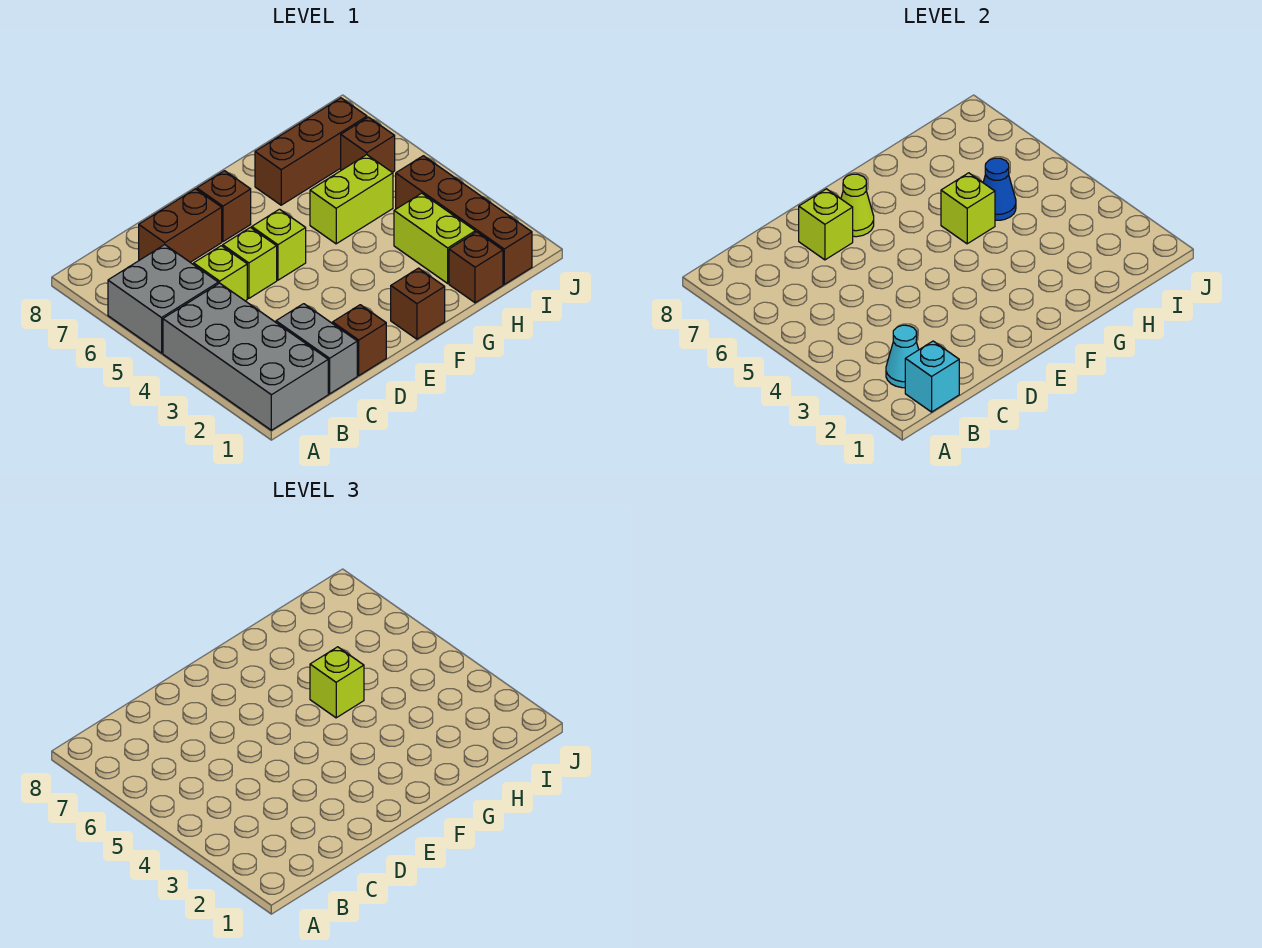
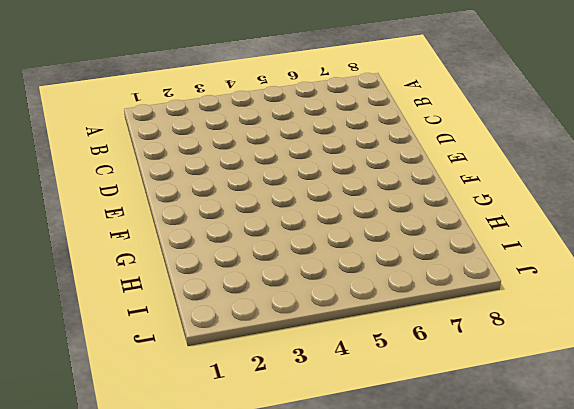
none -> grey brick A1:B4 level 1
none -> grey brick A5:B6 level 1
none -> grey brick C1:C2 level 1

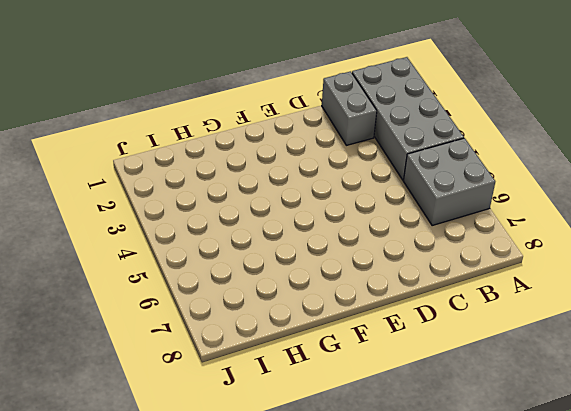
none -> lime brick C5 level 1
none -> brown brick C7:D7 level 1
none -> brown brick D1 level 1

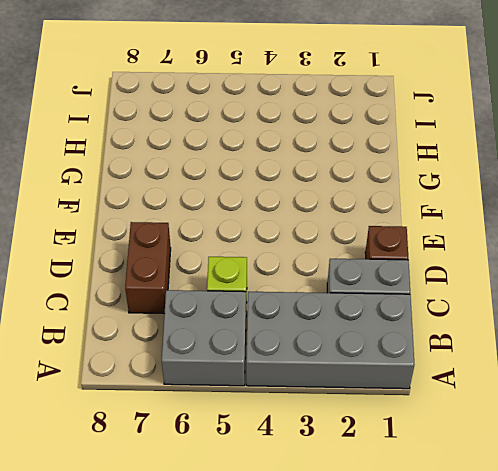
none -> lime brick D5 level 1
none -> lime brick E5 level 1
none -> brown brick E7 level 1

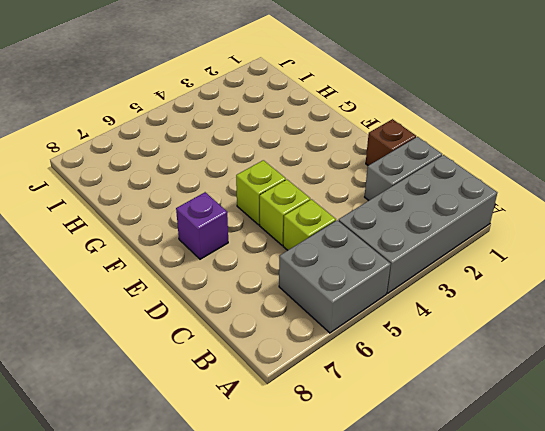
purple brick E7 level 1 -> brown brick E7 level 1
none -> brown brick C7:D7 level 1
none -> brown brick F1 level 1
none -> lime brick G5:H5 level 1

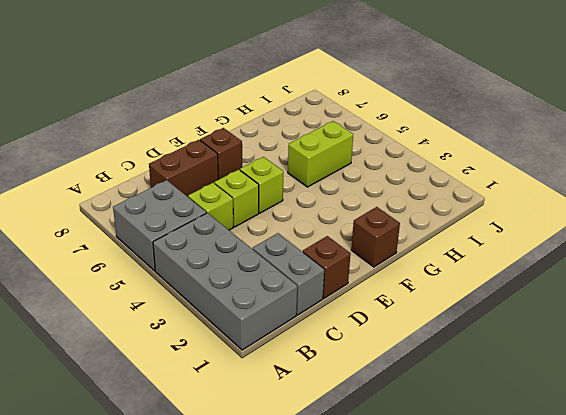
none -> brown brick G7:I7 level 1
none -> brown brick H1 level 1
none -> lime brick H2:H3 level 1

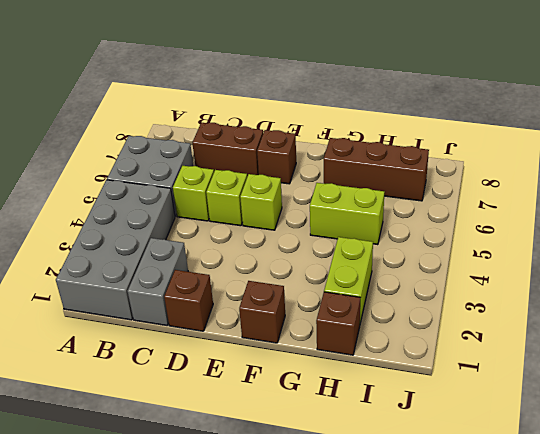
none -> brown brick I1:I4 level 1
none -> brown brick I6 level 1
none -> cyan brick B1 level 2

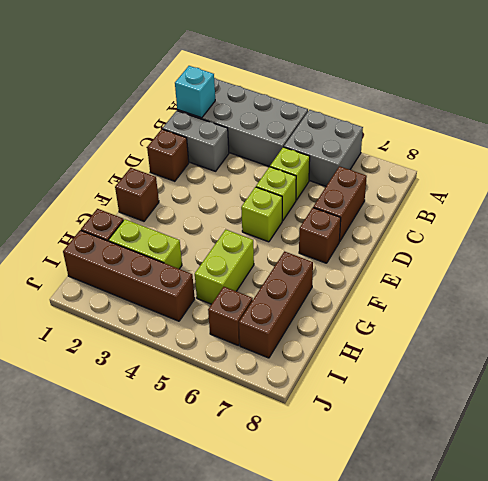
none -> cyan cone B2 level 2
none -> lime brick D7 level 2
none -> lime cone E7 level 2

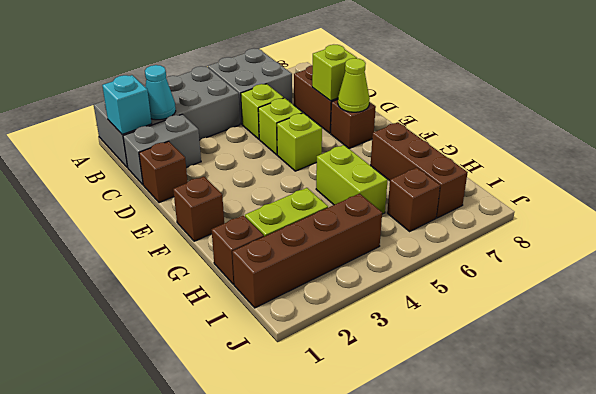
none -> lime brick G5 level 2
none -> blue cone H5 level 2
none -> lime brick G5 level 3

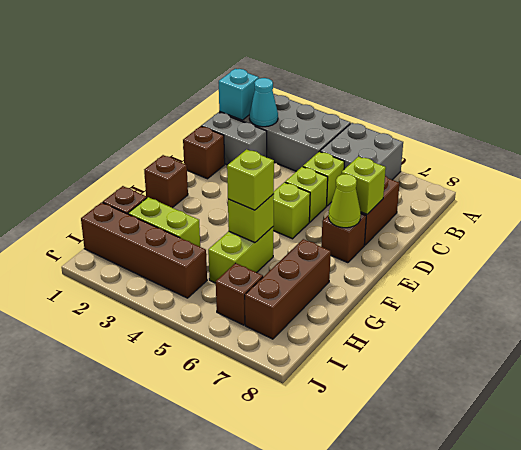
none -> blue cone H5 level 2

